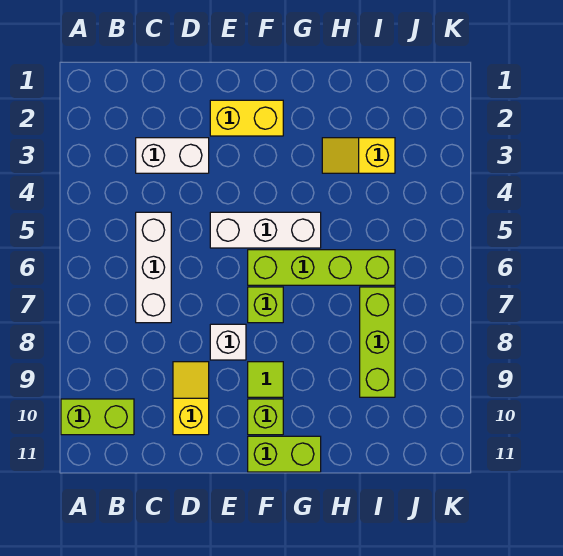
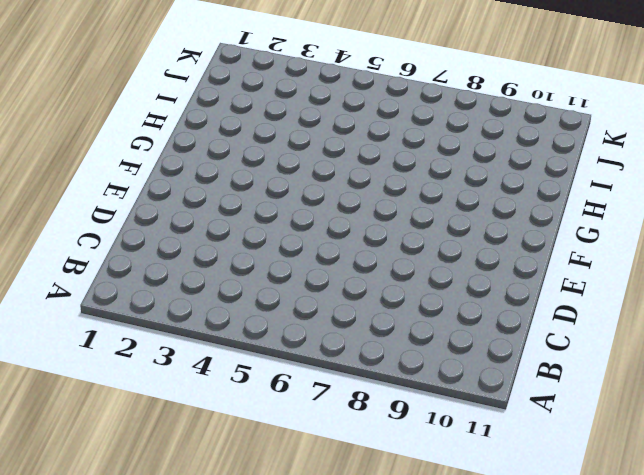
none -> lime brick A10:B10 level 1
none -> white brick C3:D3 level 1
none -> white brick C5:C7 level 1

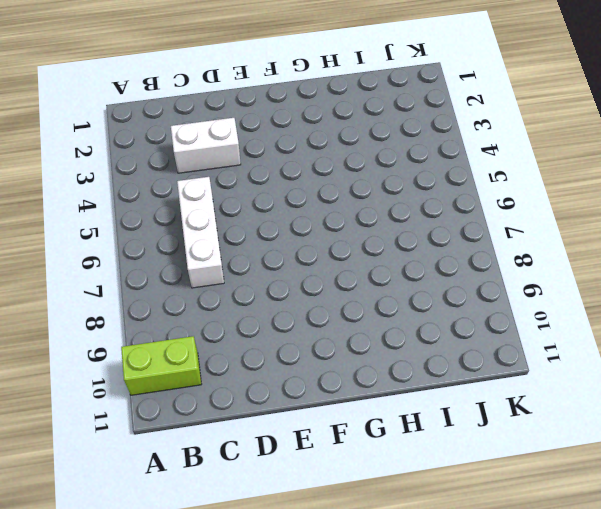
none -> yellow slope D9:D10 level 1 top 10
none -> yellow brick E2:F2 level 1
none -> white brick E5:G5 level 1

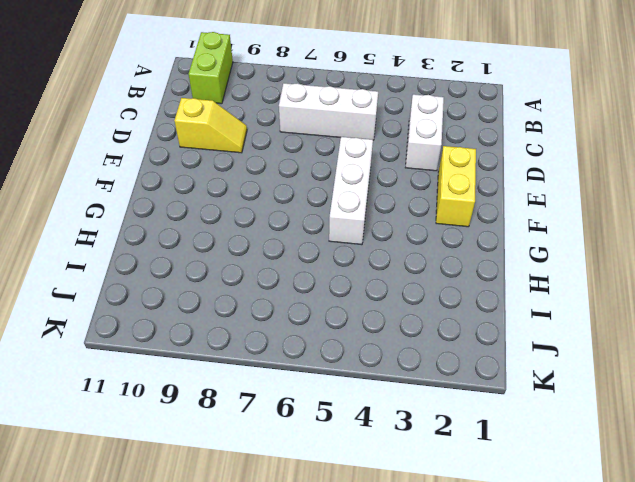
none -> white brick E8 level 1
none -> lime brick F6:I6 level 1
none -> lime brick F7 level 1

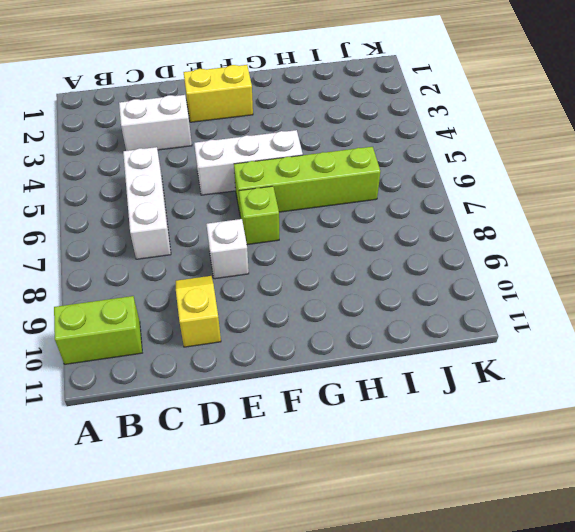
none -> lime tile F9 level 1
none -> lime brick F10 level 1
none -> lime brick F11:G11 level 1

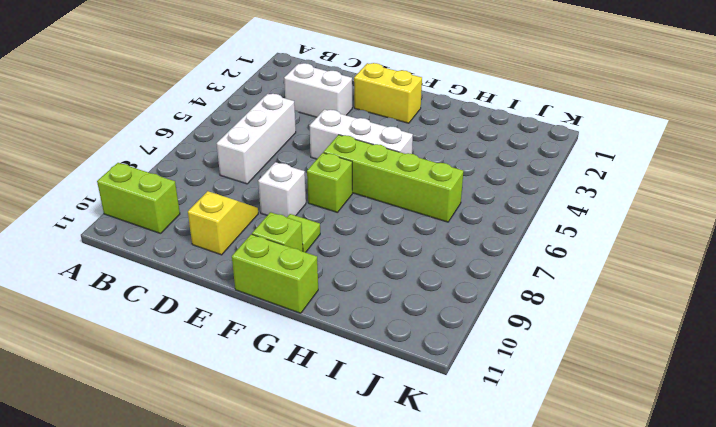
none -> yellow slope H3:I3 level 1 top I
none -> lime brick I7:I9 level 1

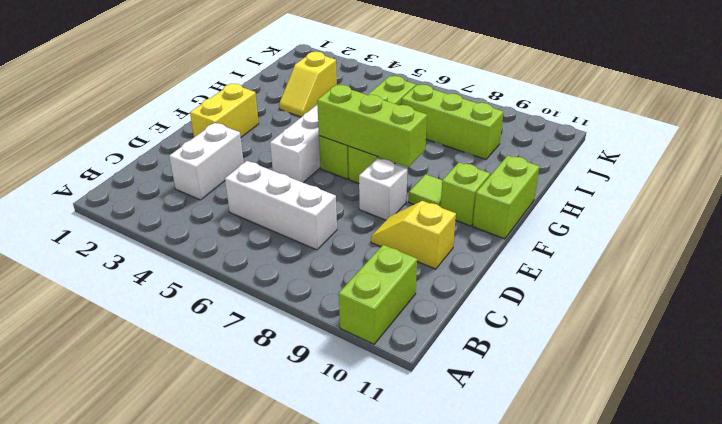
lime brick F6:F8 level 2 -> none

